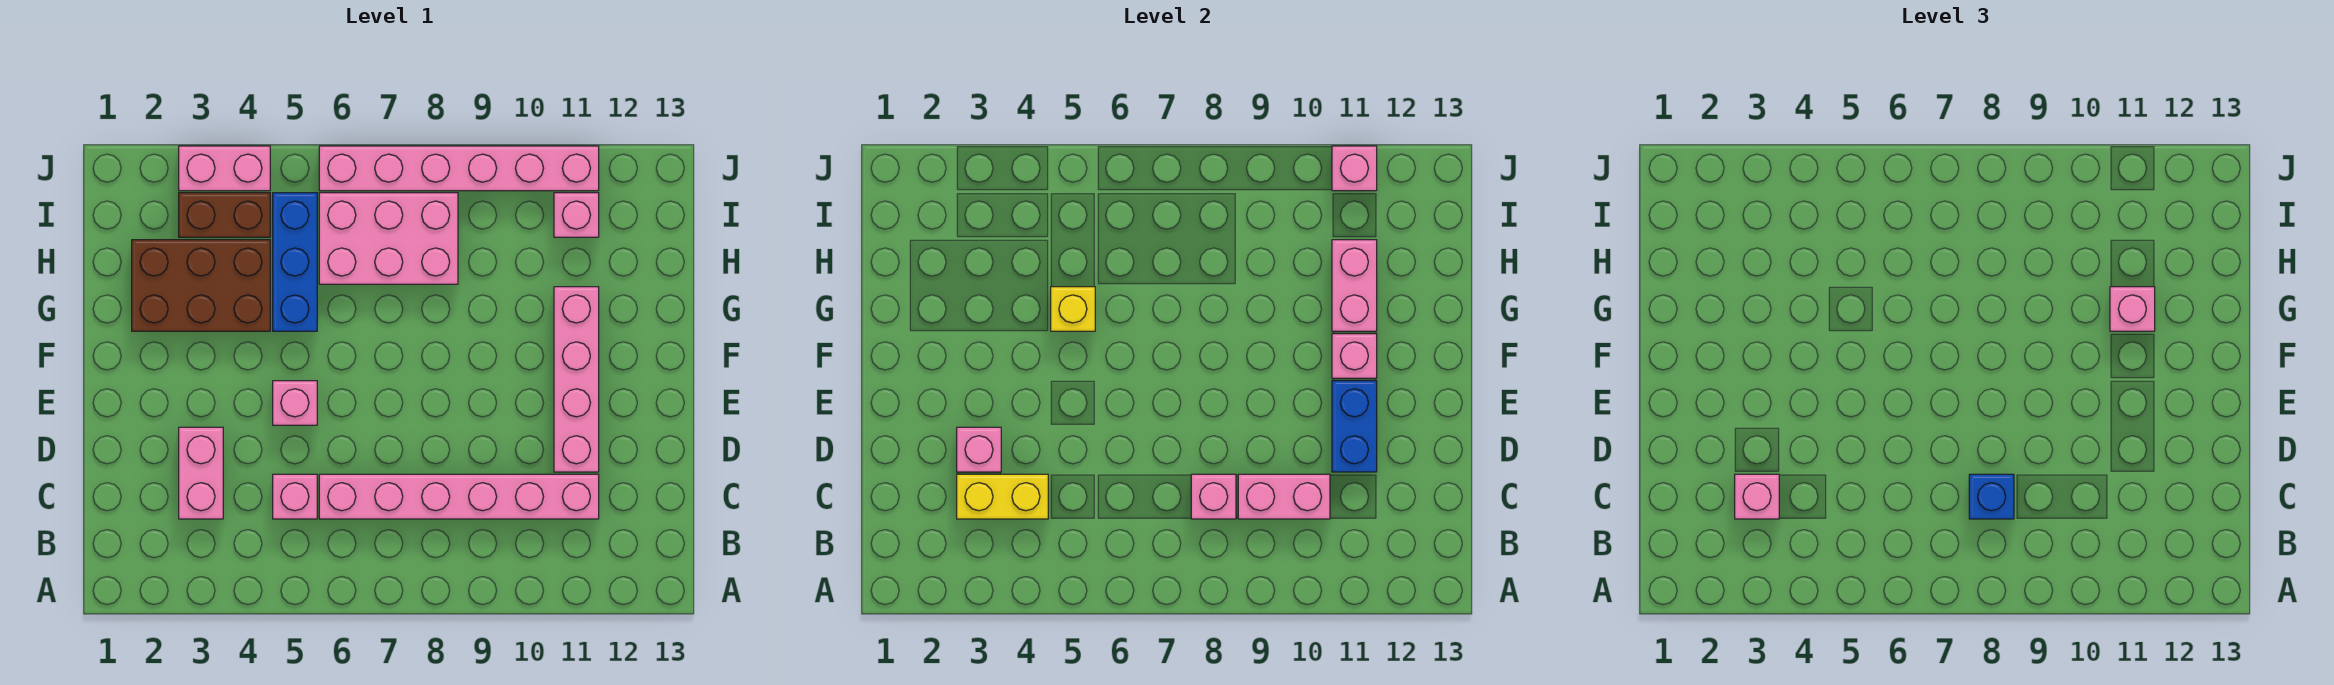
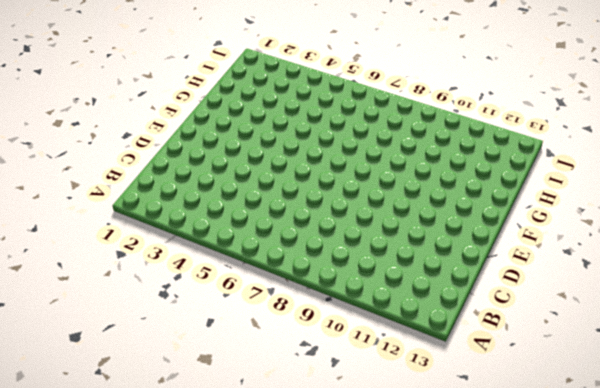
none -> pink brick C3:D3 level 1
none -> pink brick C5 level 1
none -> pink brick C6:C11 level 1

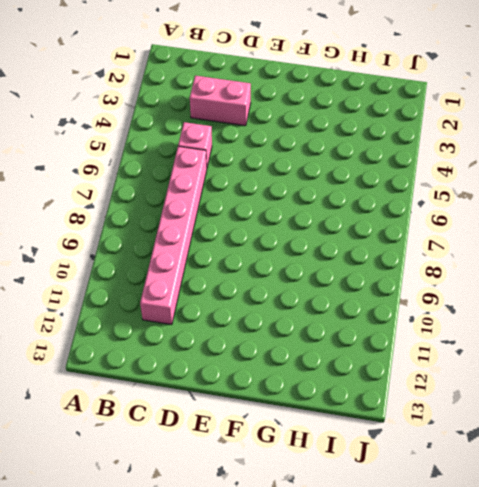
none -> pink brick D11:G11 level 1
none -> pink brick E5 level 1
none -> brown brick G2:H4 level 1

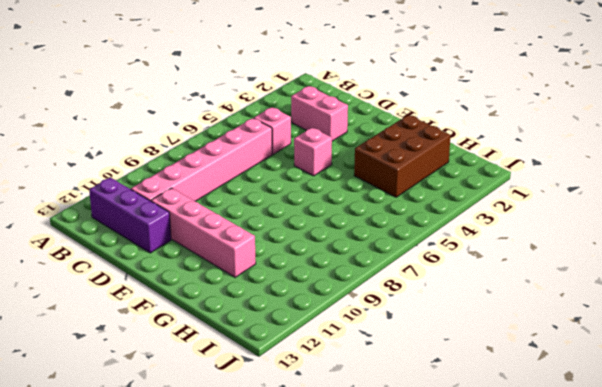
purple brick B12:D12 level 1 -> none
none -> blue brick G5:I5 level 1
none -> pink brick H6:I8 level 1
none -> brown brick I3:I4 level 1

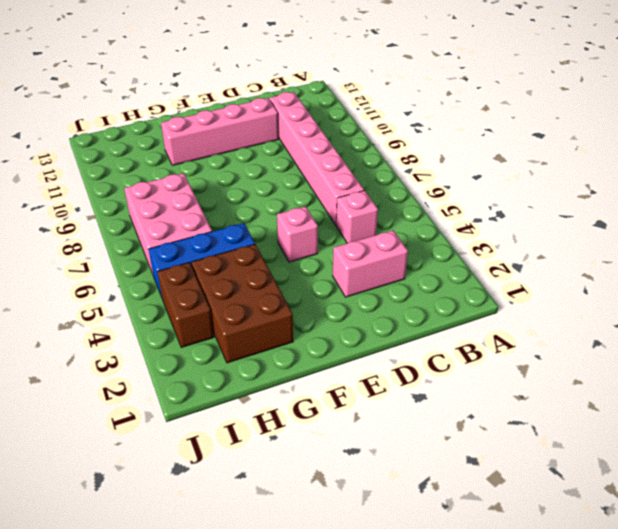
none -> pink brick I11 level 1
none -> pink brick J3:J4 level 1
none -> pink brick J6:J11 level 1

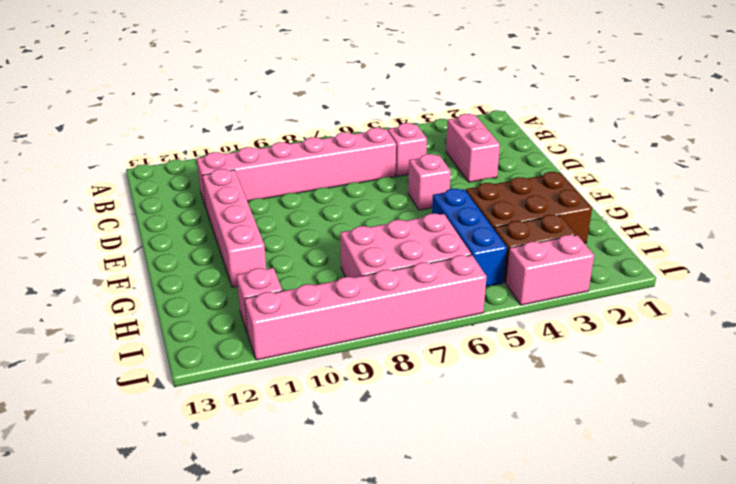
none -> yellow brick C3:C4 level 2
none -> pink brick C8 level 2
none -> pink brick C9:C10 level 2

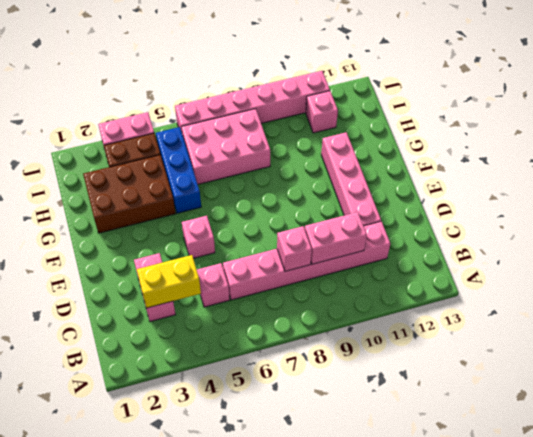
none -> pink brick D3 level 2
none -> blue brick D11:E11 level 2
none -> pink brick F11 level 2

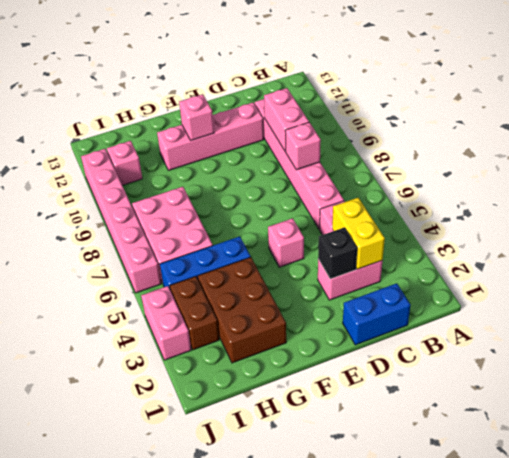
blue brick C1:D1 level 1 -> blue brick D11:E11 level 2
black brick D3 level 2 -> pink brick D3 level 2
none -> yellow brick G5 level 2
none -> pink brick G11:H11 level 2
none -> pink brick J11 level 2

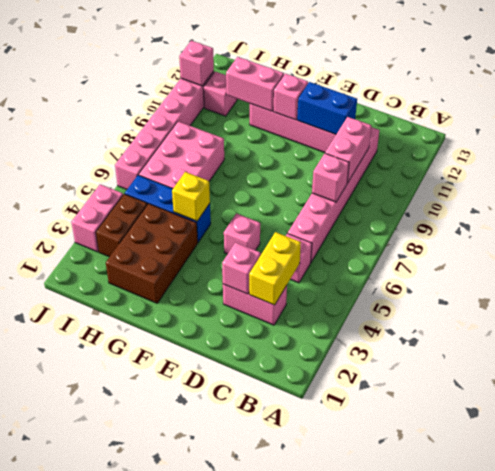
none -> pink brick C3 level 3
none -> blue brick C8 level 3
none -> pink brick G11 level 3

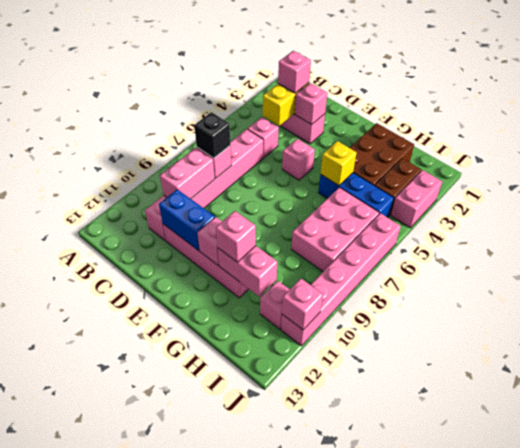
black brick C8 level 3 -> blue brick C8 level 3

